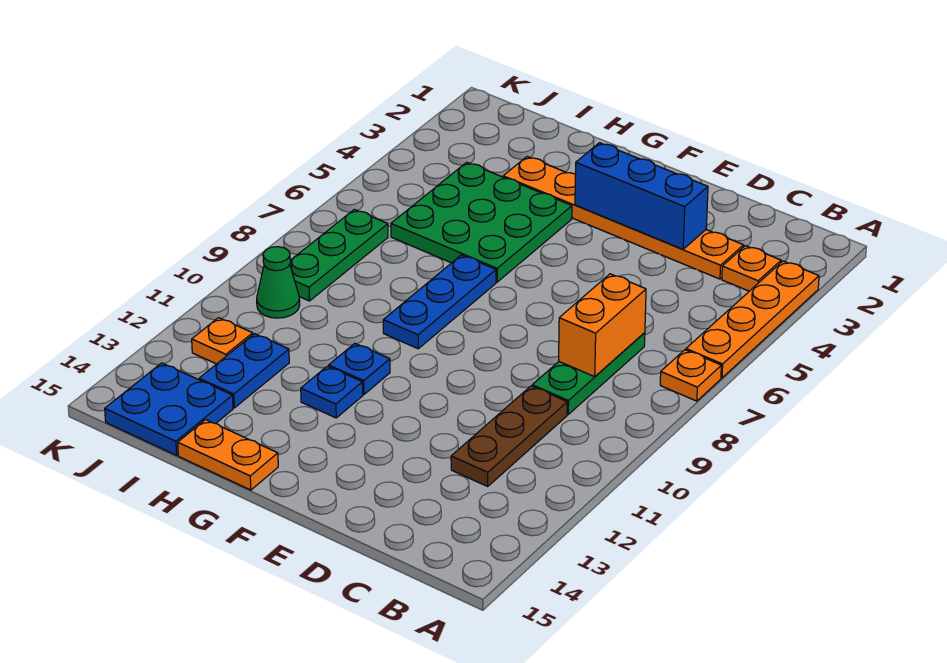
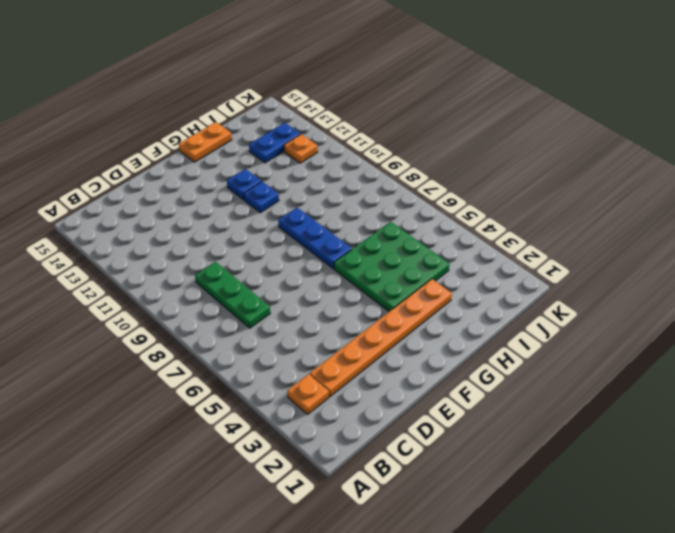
blue plate I13:J13 level 1 -> blue plate I12:I13 level 1
none -> orange plate A3:A6 level 1
none -> orange plate A7 level 1
none -> brown plate C10:C12 level 1

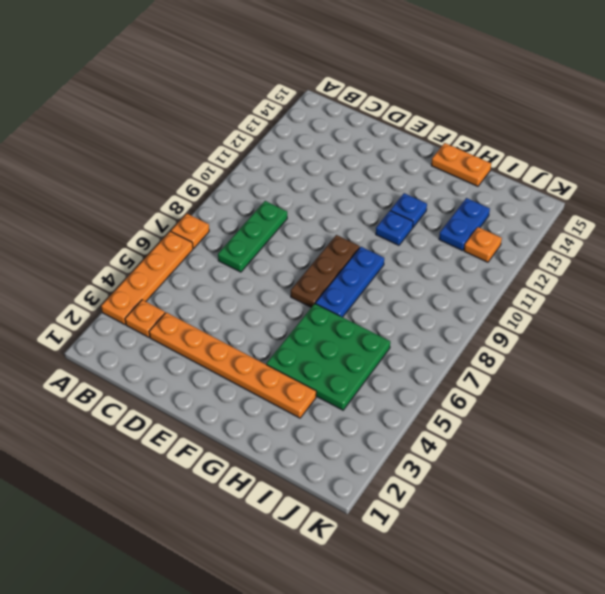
brown plate F7:F9 level 1 -> brown plate C10:C12 level 1
none -> blue plate I14:J15 level 1
none -> green plate J7:J9 level 1
none -> green cone J10 level 1

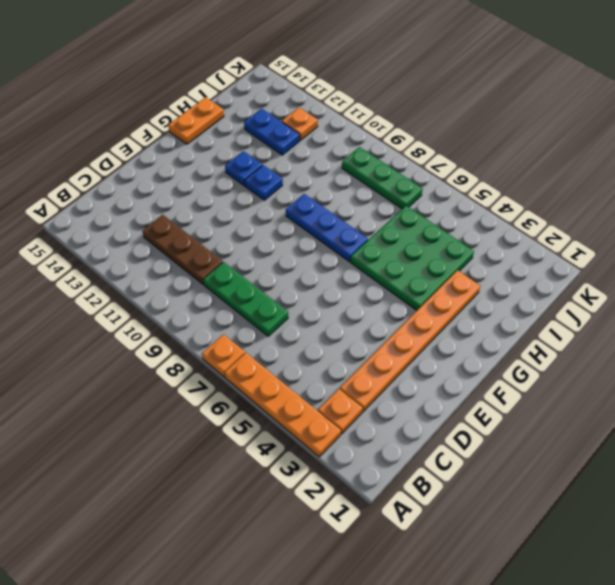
none -> blue plate I14:J15 level 1
none -> green cone J10 level 1
none -> orange brick C7:C8 level 2

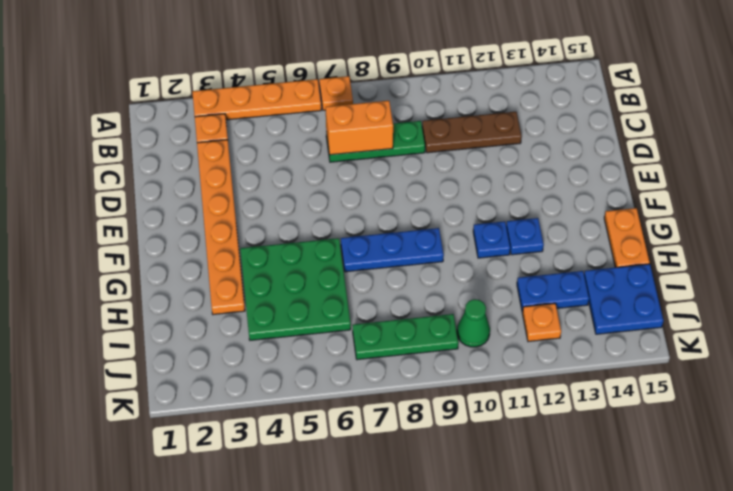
none -> blue brick D3:F3 level 2

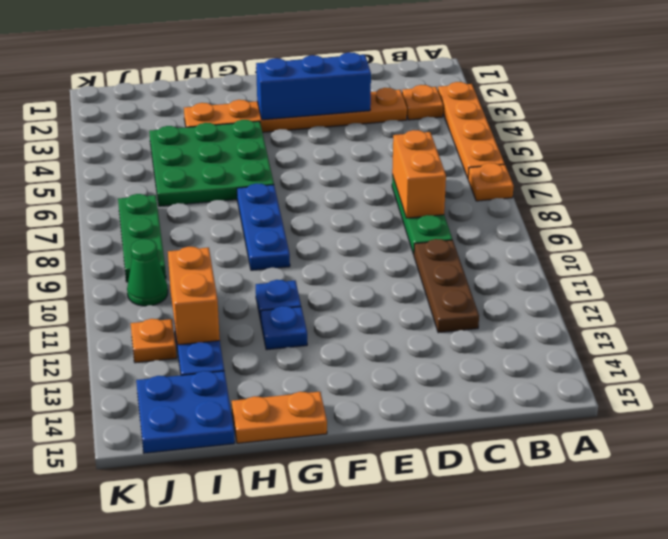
orange brick I11:I12 level 2 -> none

